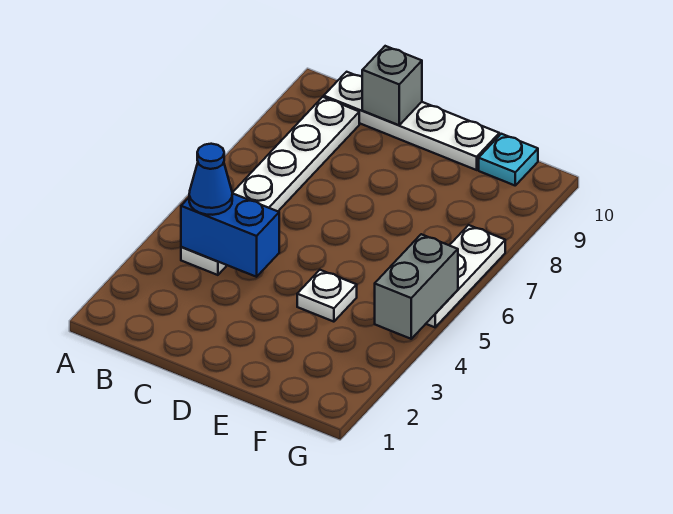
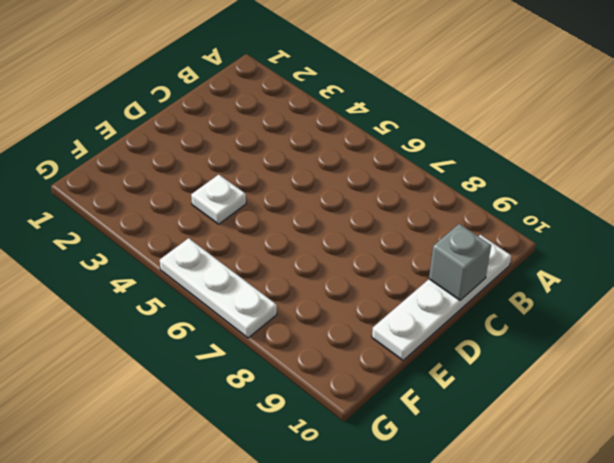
none -> white plate B4:B9 level 1
none -> cyan plate F10 level 1

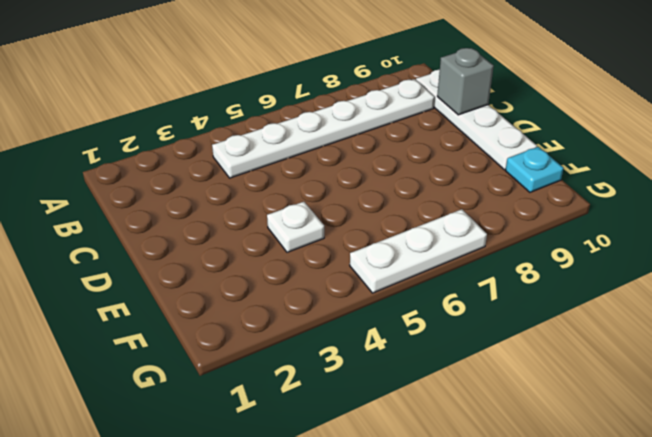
none -> blue brick B4:C4 level 2
none -> grey brick G4:G5 level 2

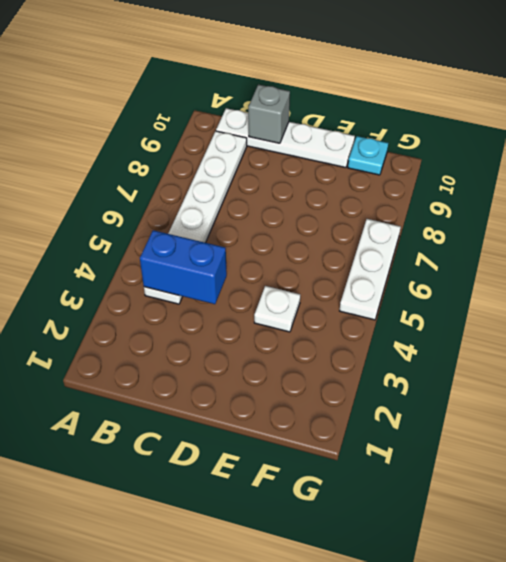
none -> grey brick G4:G5 level 2
none -> blue cone B4 level 3

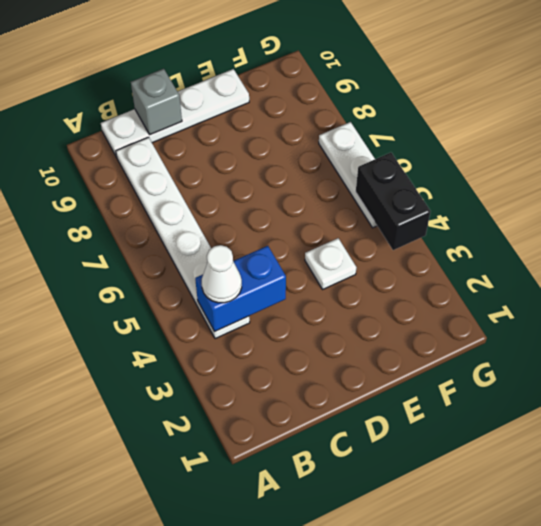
white cone B4 level 3 -> blue cone B4 level 3
black brick G4:G5 level 2 -> grey brick G4:G5 level 2
none -> cyan plate F10 level 1

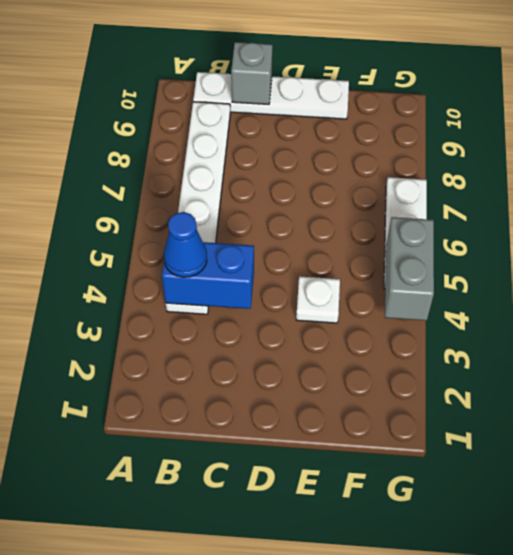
none -> cyan plate F10 level 1

